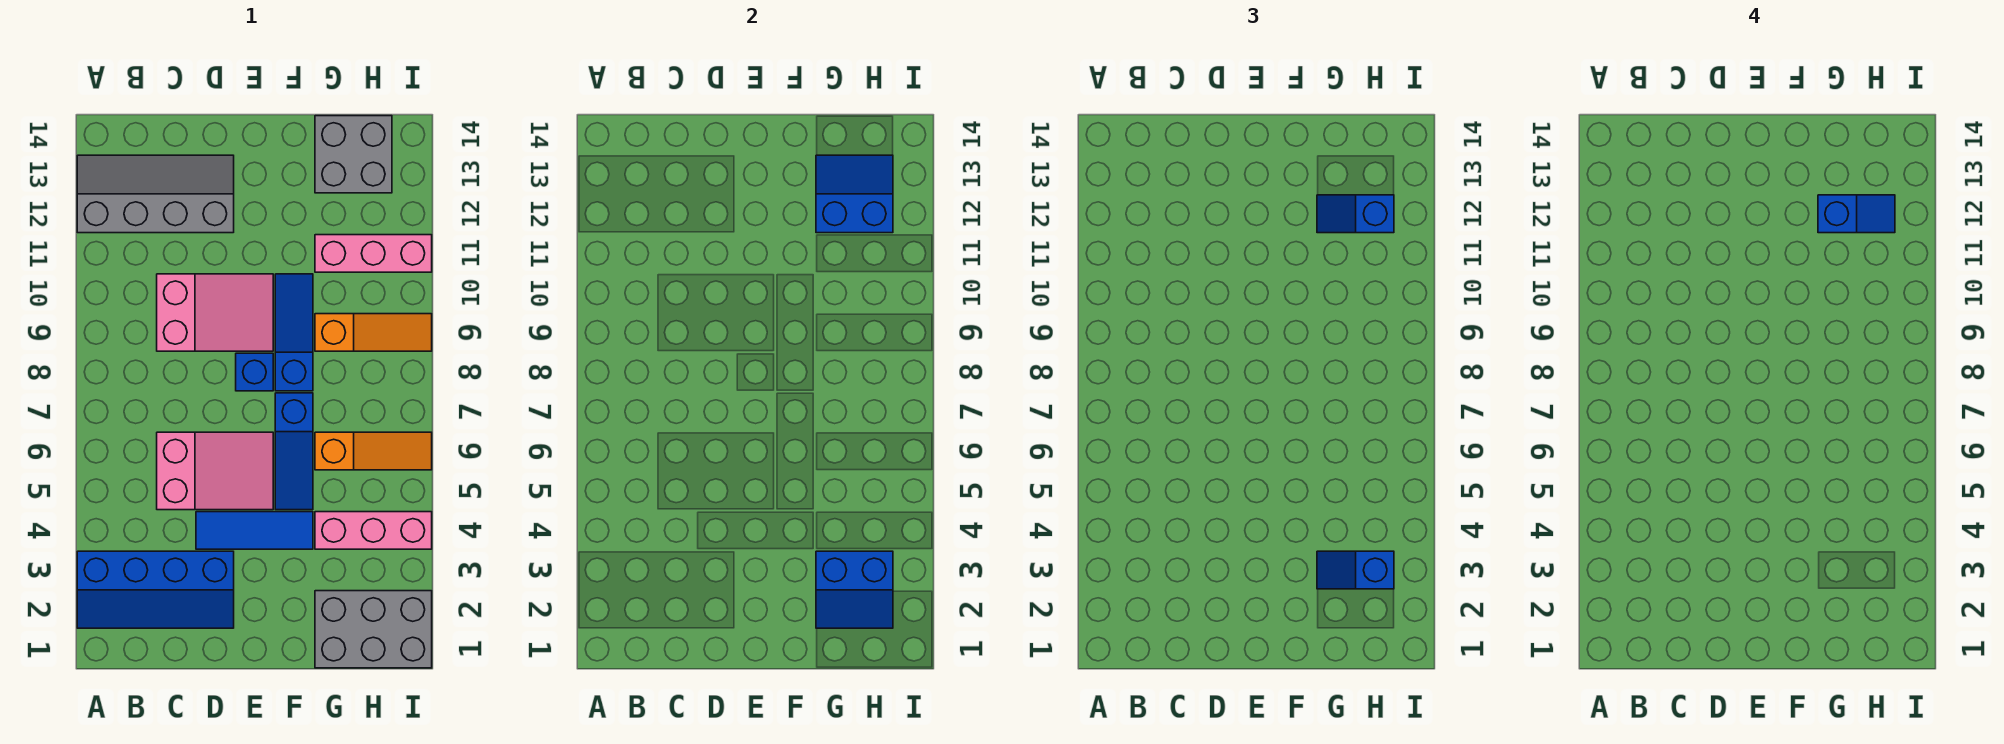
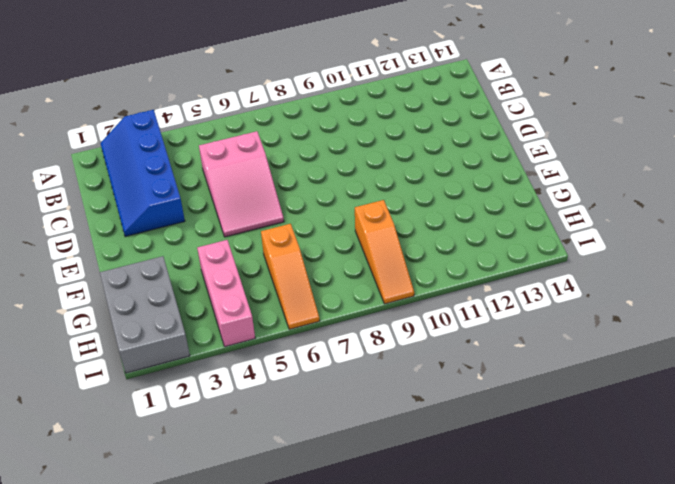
none -> grey slope A12:D13 level 1 top 12
none -> pink slope C9:E10 level 1 top C
none -> blue tile D4:F4 level 1

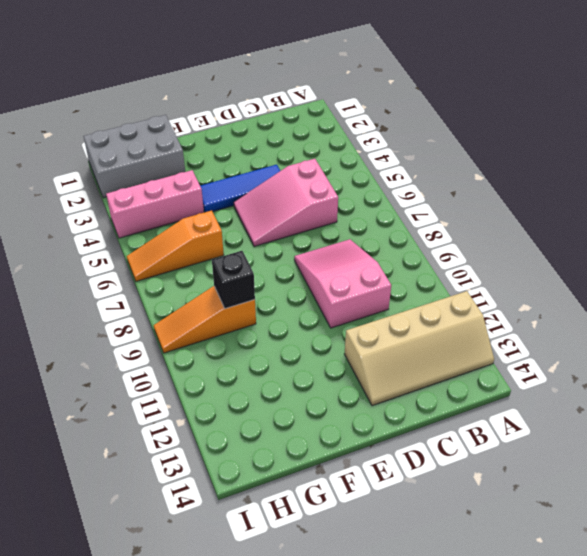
tan slope A12:D13 level 1 top 12 -> grey slope A12:D13 level 1 top 12
pink slope C8:D10 level 1 top 10 -> pink slope C9:E10 level 1 top C
black brick G9 level 2 -> none
none -> blue slope A2:D3 level 1 top 3
none -> blue brick E8 level 1
none -> blue slope F5:F7 level 1 top 7

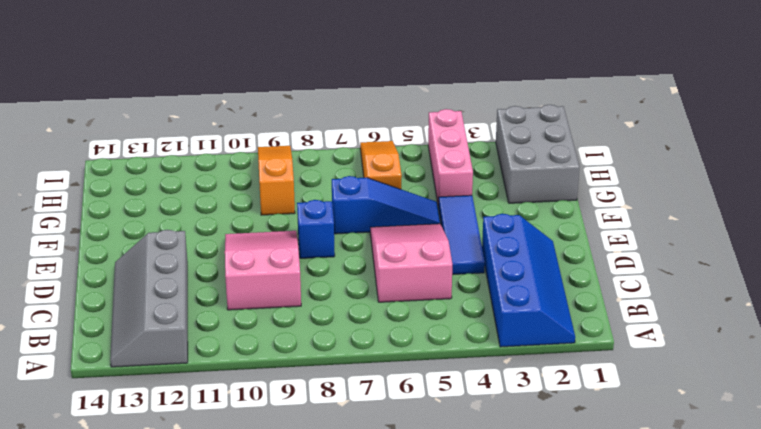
none -> blue slope F8:F10 level 1 top 8
none -> pink brick G11:I11 level 1
none -> grey brick G13:H14 level 1

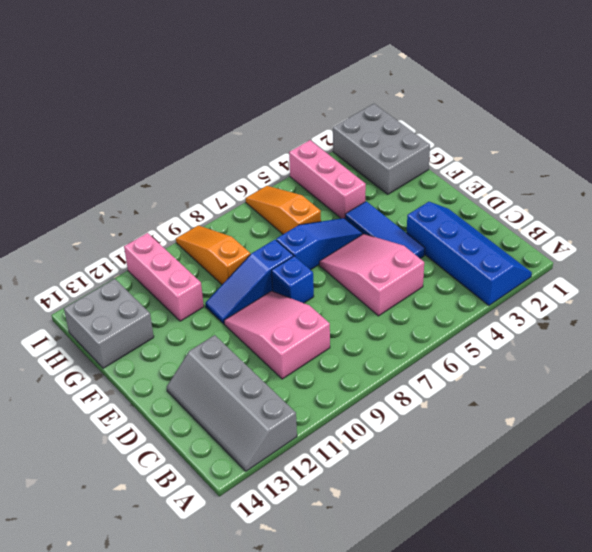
none -> blue slope G2:H3 level 2 top 3
none -> blue slope G12:H13 level 2 top 12
none -> blue slope G3:H3 level 3 top H

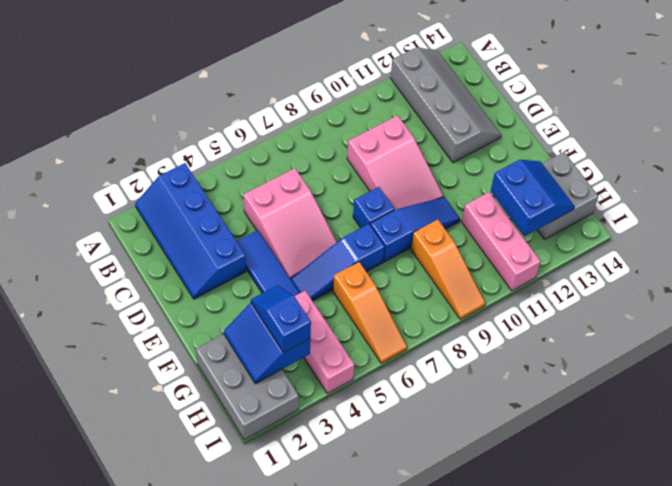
none -> blue slope G12:H12 level 3 top H
none -> blue slope G12:H12 level 4 top G

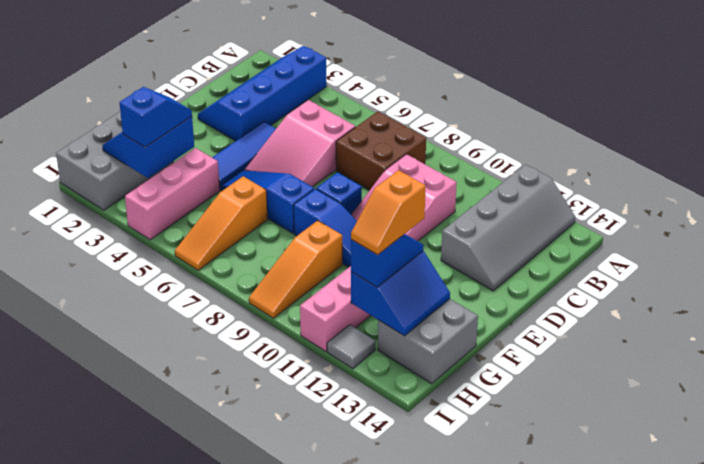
brown brick B7:C8 level 1 -> none
orange slope G12:H12 level 4 top G -> blue slope G12:H12 level 4 top G
grey tile I12 level 1 -> none

